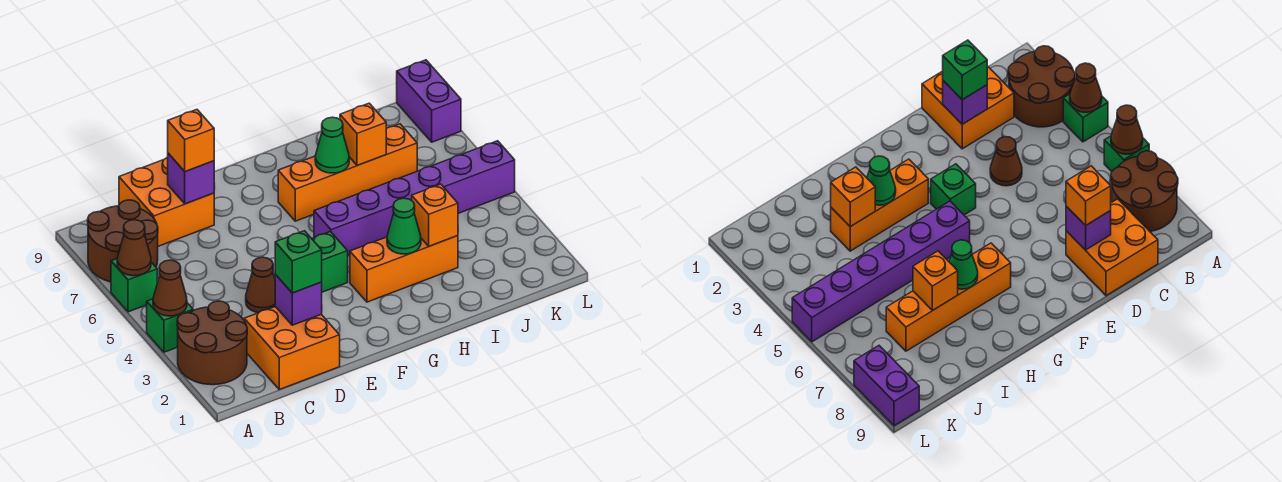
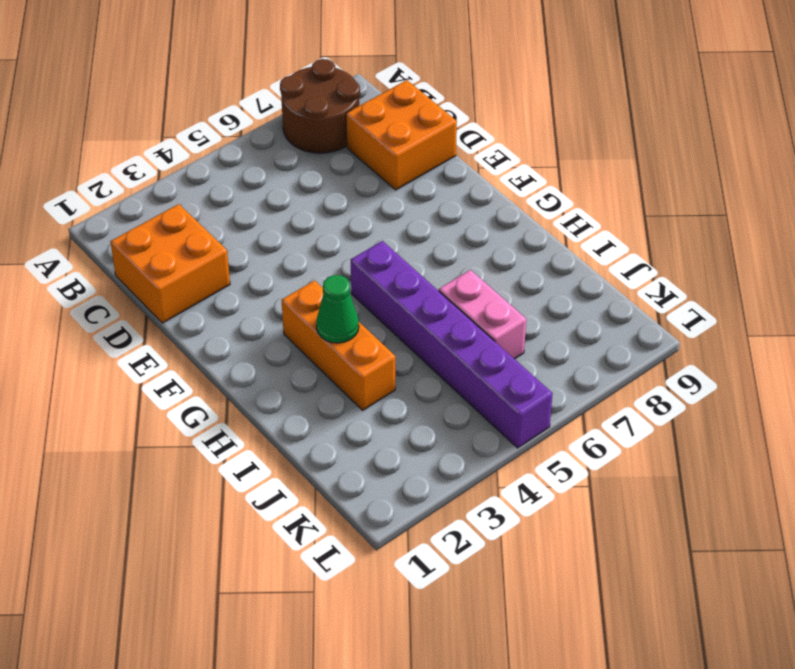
pink brick I6:J6 level 1 -> none
none -> brown round brick A2:B3 level 1
none -> green brick A4 level 1
none -> green brick A6 level 1

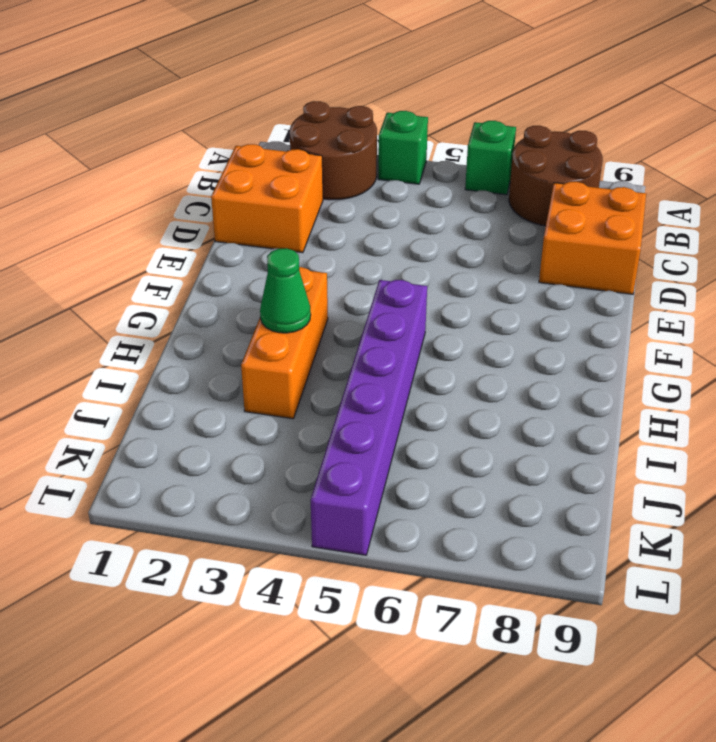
none -> brown cone D4 level 1
none -> green brick F4 level 1
none -> orange brick G7:J7 level 1

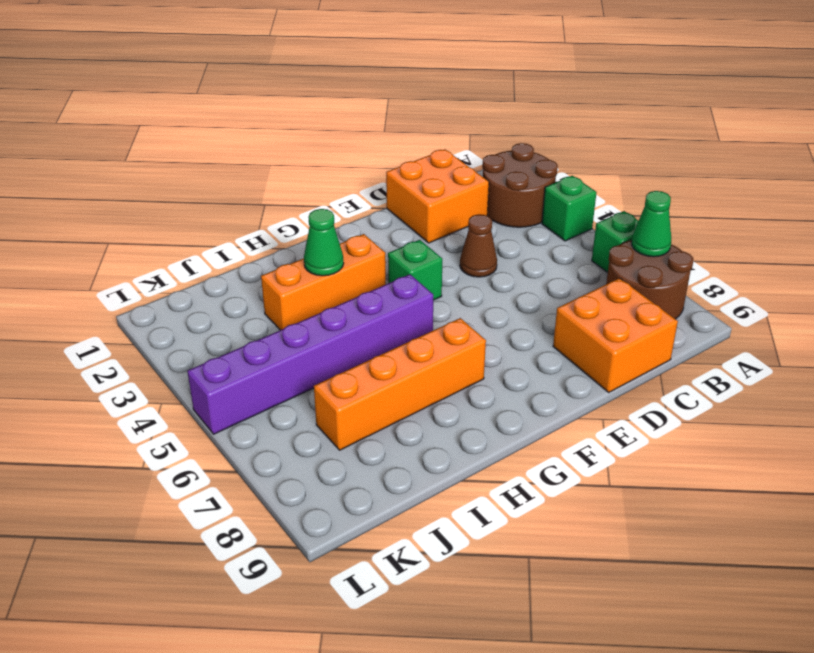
green cone A7 level 2 -> green cone H7 level 2
none -> purple brick L8:L9 level 1
none -> brown cone A4 level 2
none -> brown cone A6 level 2

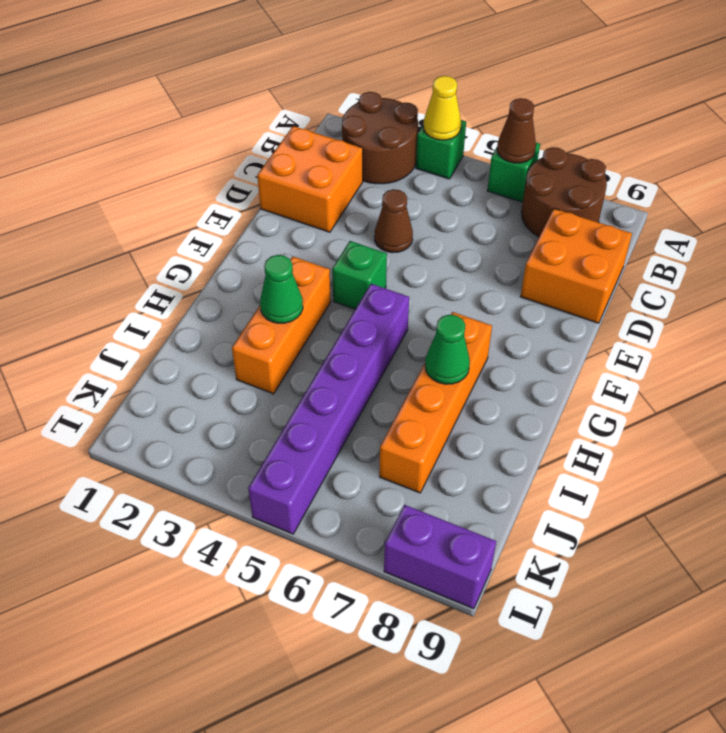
yellow cone A4 level 2 -> brown cone A4 level 2
none -> purple brick D2 level 2
none -> purple brick D8 level 2
none -> orange brick I3 level 2

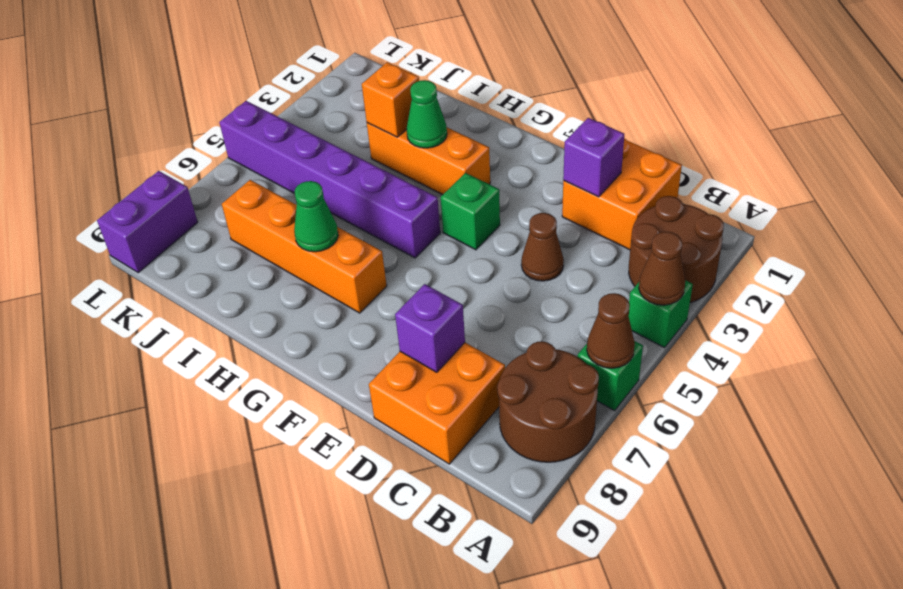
none -> orange brick I7 level 2
none -> green brick D2 level 3
none -> orange brick D8 level 3

